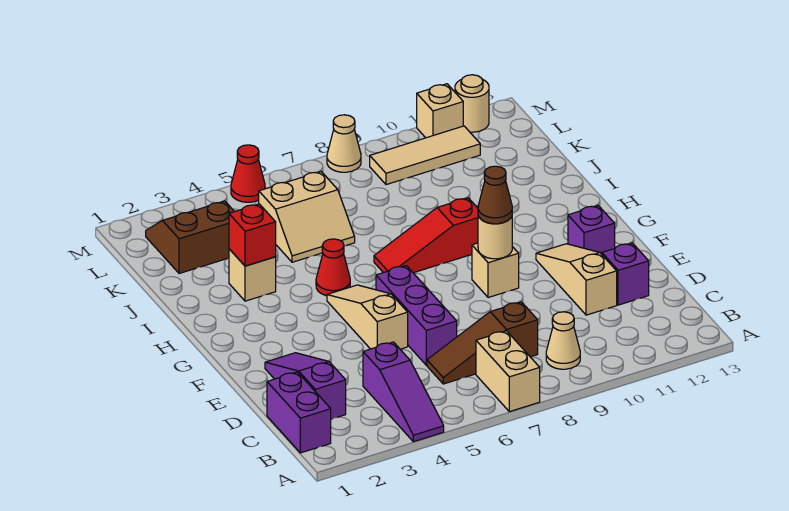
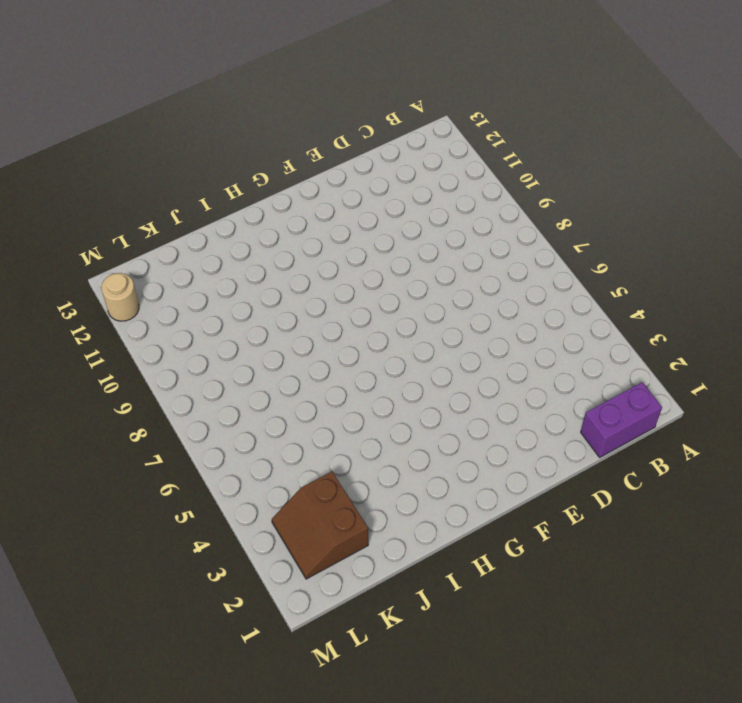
none -> purple slope A4:C4 level 1 top C
none -> tan brick A7:B7 level 1
none -> tan cone B9 level 1

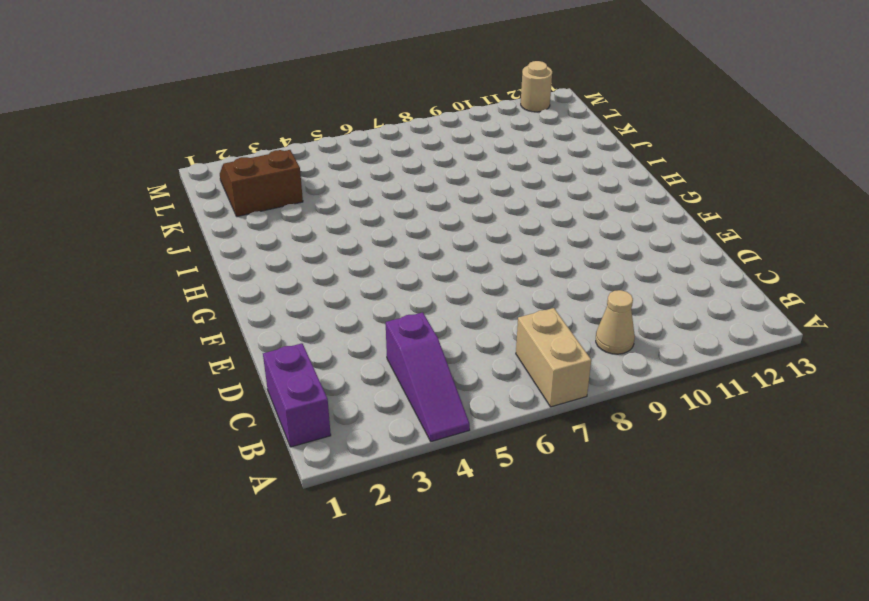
none -> purple slope C2:E2 level 1 top C
none -> brown slope C6:C8 level 1 top 8
none -> purple brick D6:F6 level 1

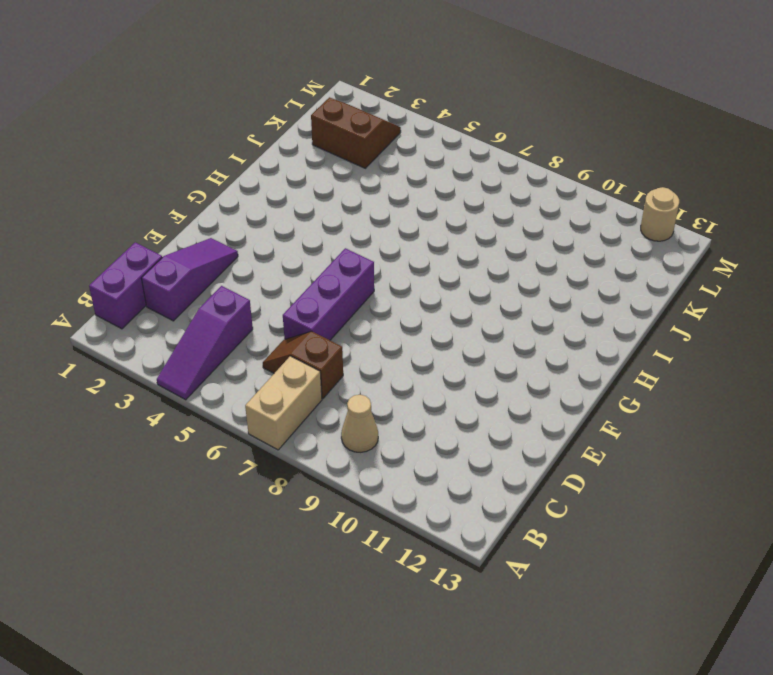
brown slope C6:C7 level 1 top 7 -> brown slope C6:C8 level 1 top 8
none -> tan slope D11:F11 level 1 top D
none -> purple brick D12 level 1
none -> tan slope E5:G5 level 1 top E

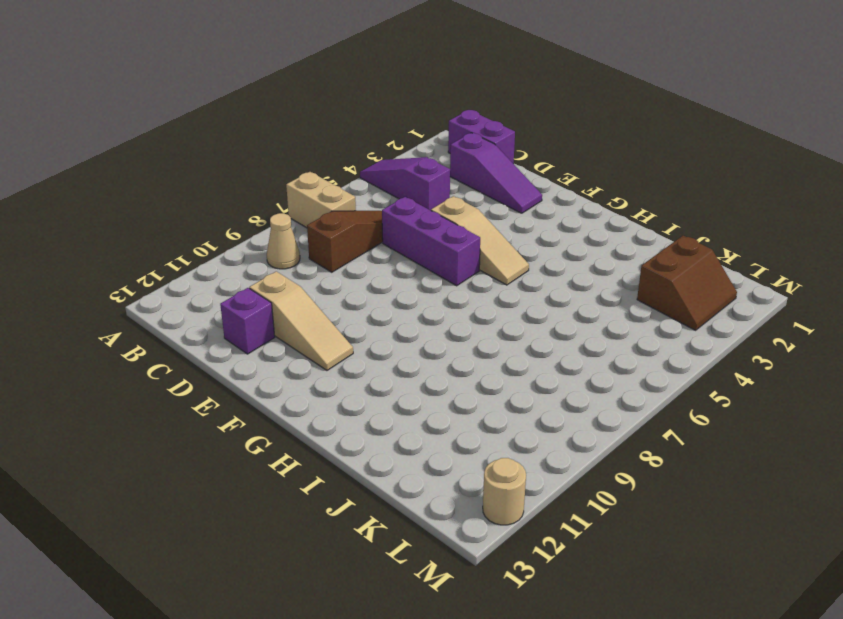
none -> tan brick F9 level 1
none -> purple brick F12 level 1
none -> red cone H5 level 1

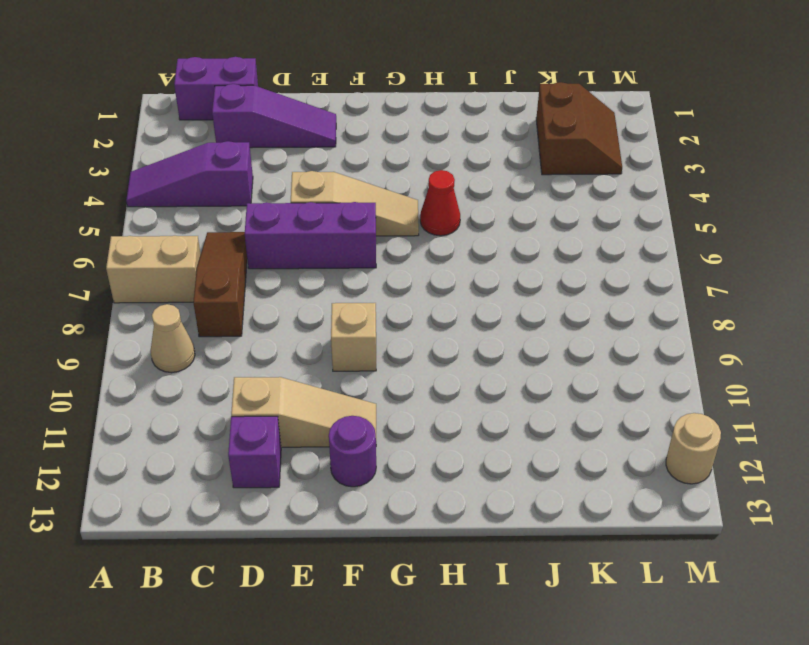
purple round brick F12 level 1 -> purple brick F12 level 1
none -> red slope H7:H9 level 1 top 9
none -> tan brick I3 level 1
none -> tan slope J5:K6 level 1 top K

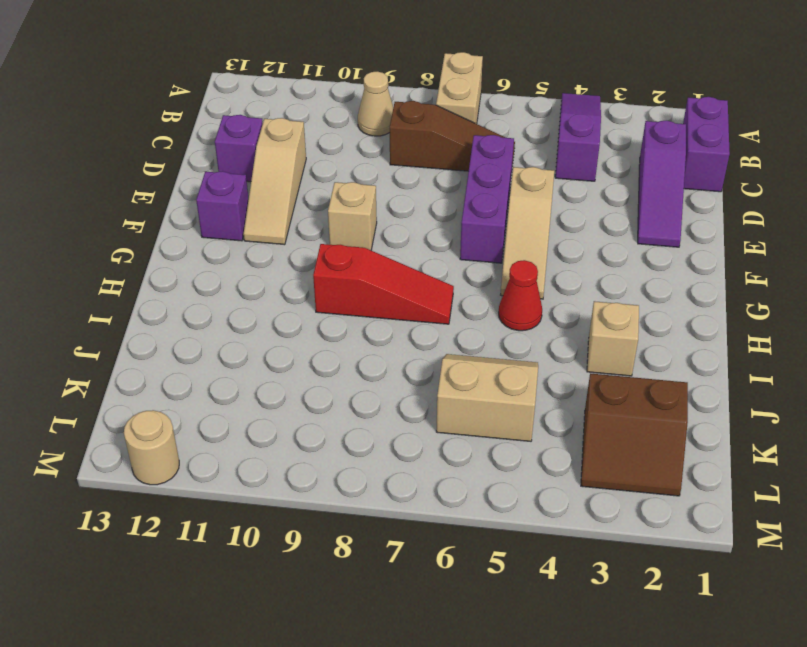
none -> tan tile L9:L11 level 1
none -> red cone M5 level 1
none -> tan cone M8 level 1

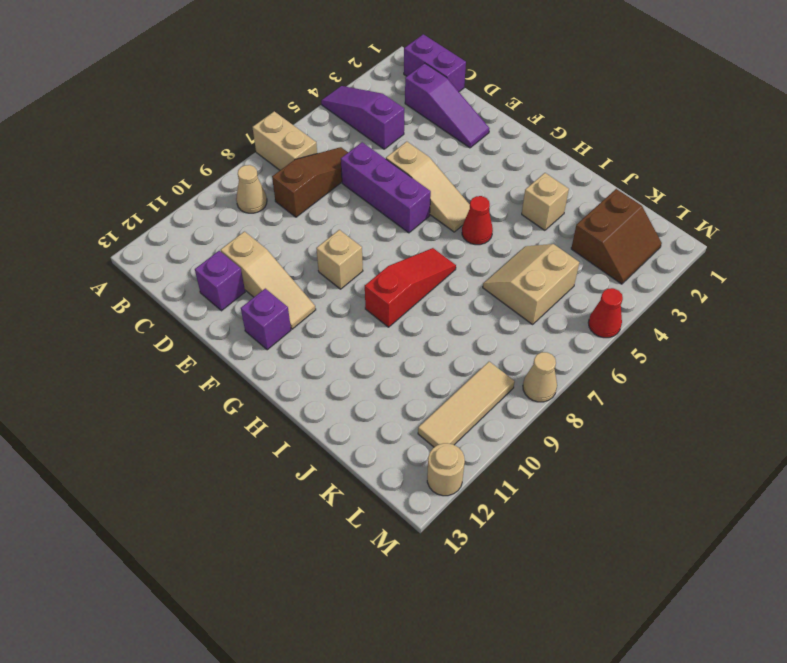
none -> tan brick M11 level 1
none -> tan round brick F9 level 2
none -> red brick I3 level 2

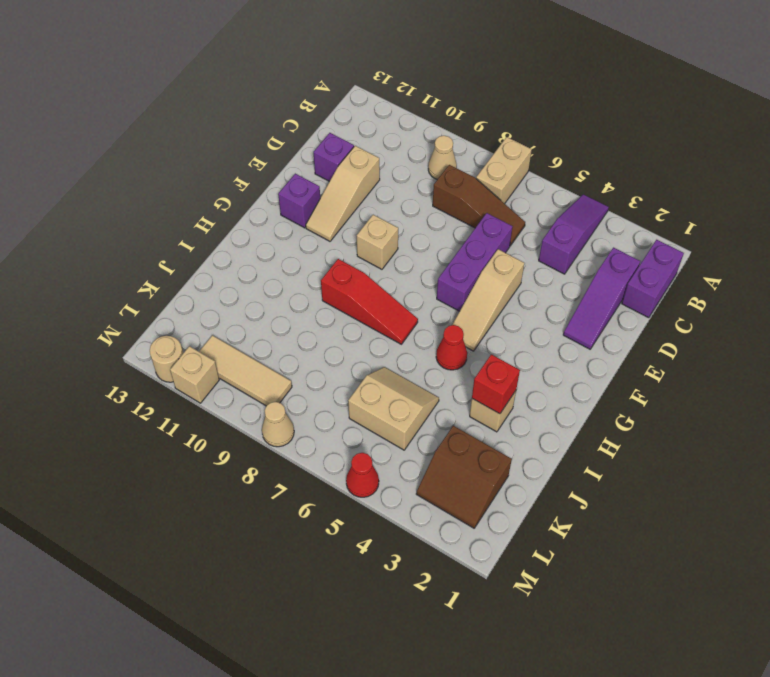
none -> tan round brick F9 level 2
none -> brown cone F9 level 3

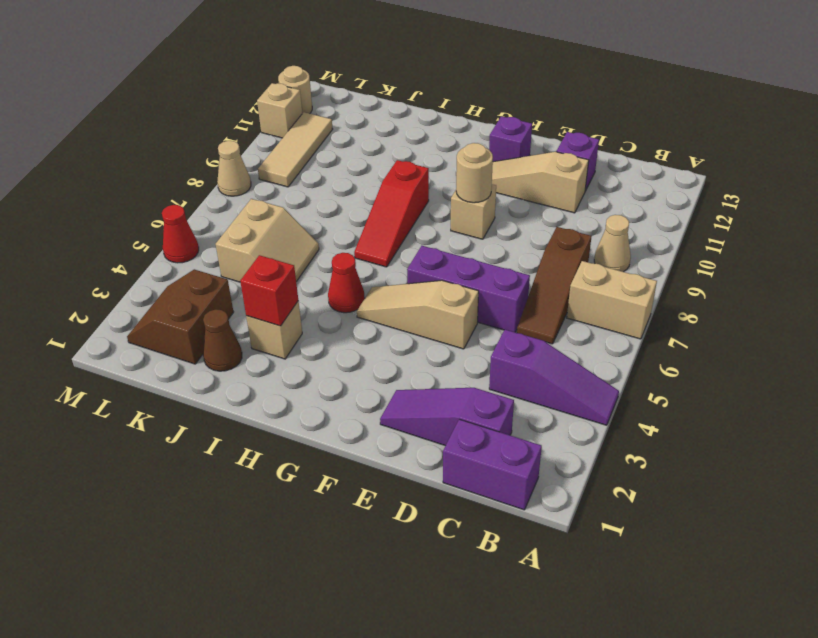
brown cone J2 level 1 -> brown cone F9 level 3

